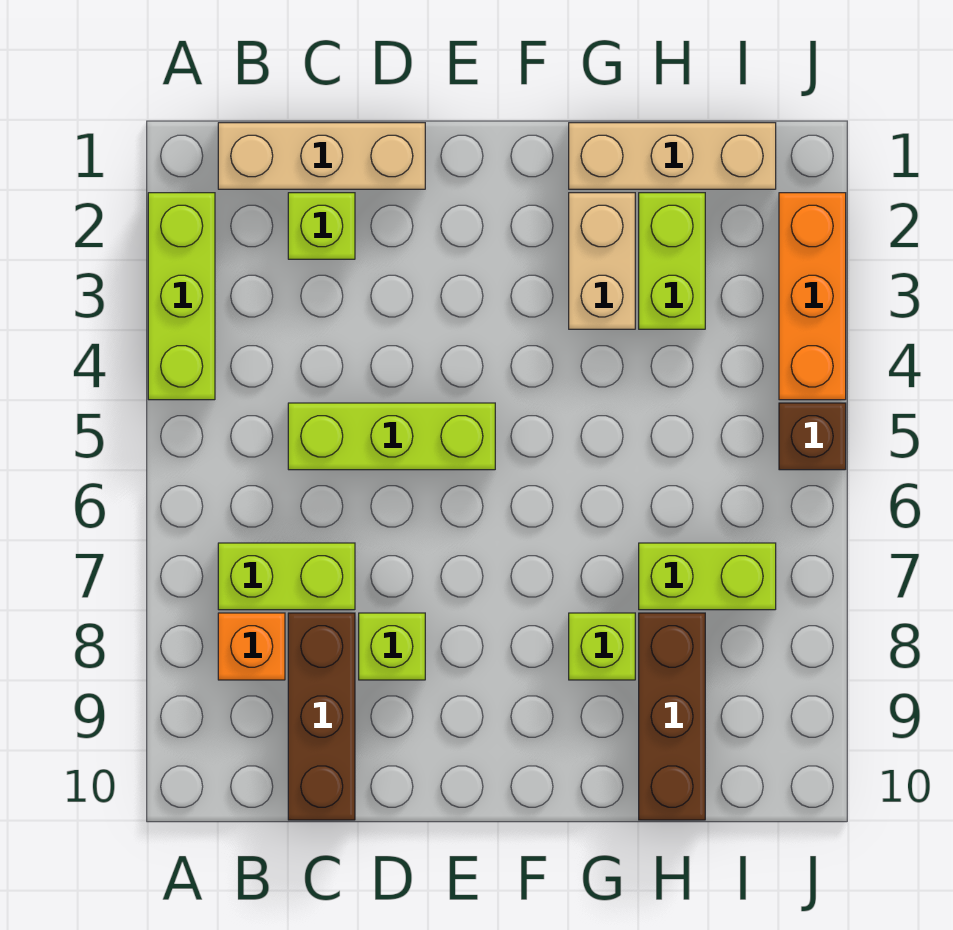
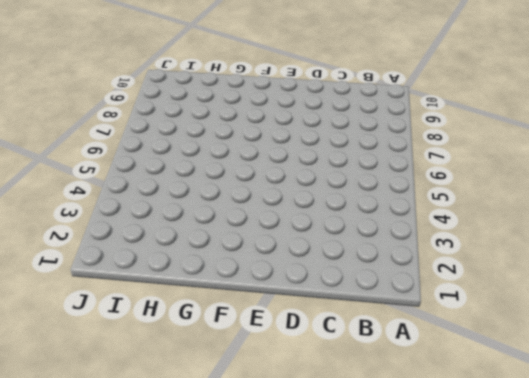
none -> lime brick A2:A4 level 1
none -> tan brick B1:D1 level 1
none -> lime brick B7:C7 level 1

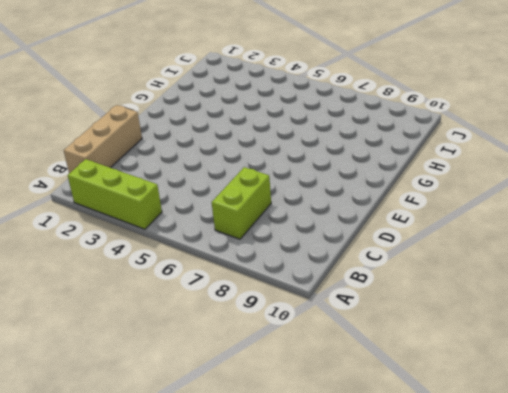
none -> orange brick B8 level 1
none -> lime brick C2 level 1
none -> lime brick C5:E5 level 1

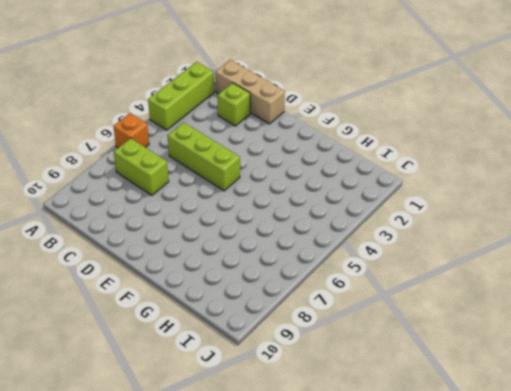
orange brick A6 level 1 -> orange brick B8 level 1
none -> brown brick C8:C10 level 1
none -> lime brick D8 level 1
none -> tan brick G1:I1 level 1

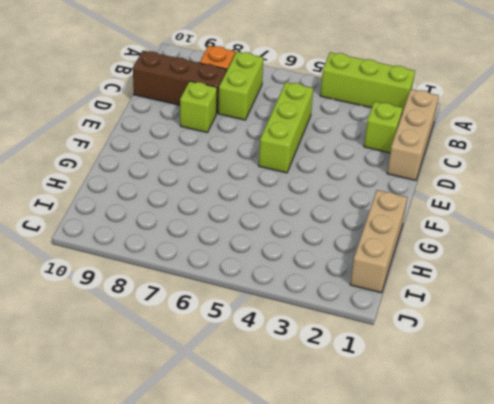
none -> tan brick G2:G3 level 1
none -> lime brick G8 level 1
none -> lime brick H2:H3 level 1

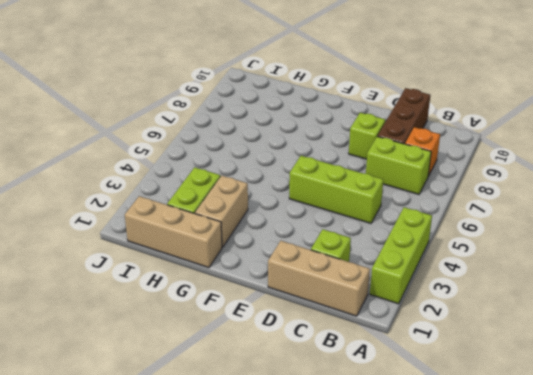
none -> lime brick G8 level 1
none -> lime brick H7:I7 level 1
none -> brown brick H8:H10 level 1

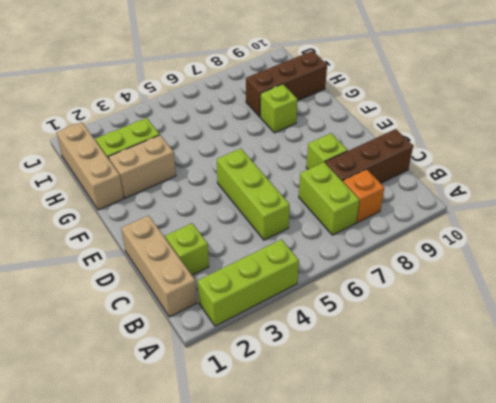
none -> lime brick H7:I7 level 1
none -> orange brick J2:J4 level 1
none -> brown brick J5 level 1

